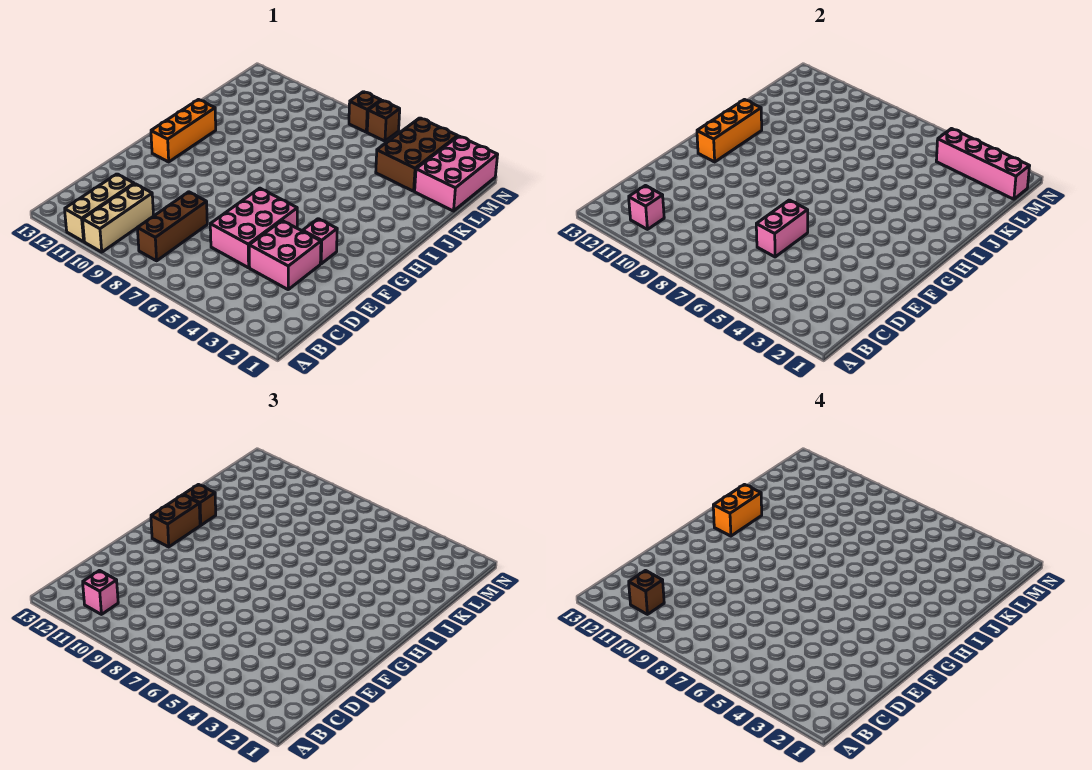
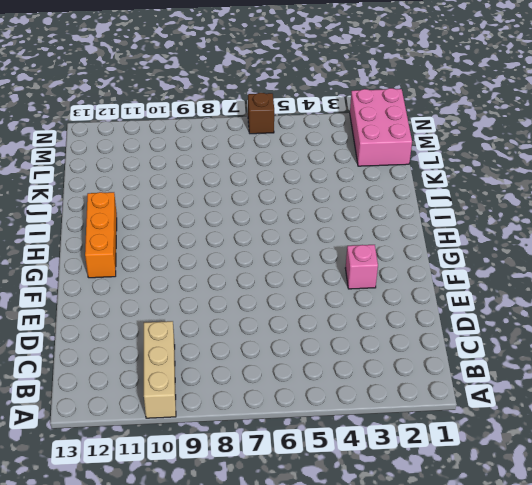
none -> tan brick A11:C11 level 1
none -> brown brick B8:D8 level 1
none -> pink brick D3:E4 level 1

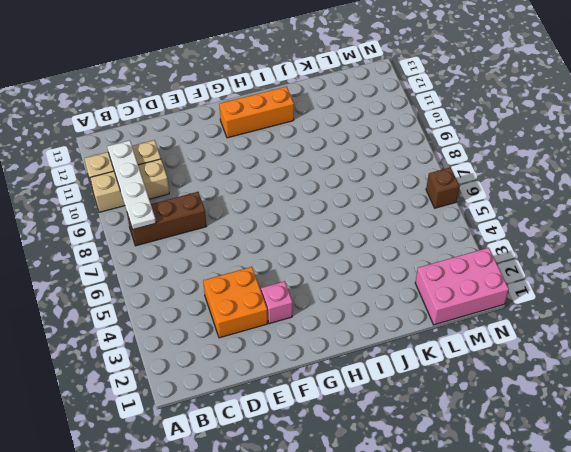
white plate B8:B11 level 2 -> pink brick B11 level 2
orange brick D3:E4 level 1 -> pink brick D3:E4 level 1
none -> pink brick D5:F6 level 1
none -> brown brick L3:N4 level 1
none -> brown brick N7 level 1

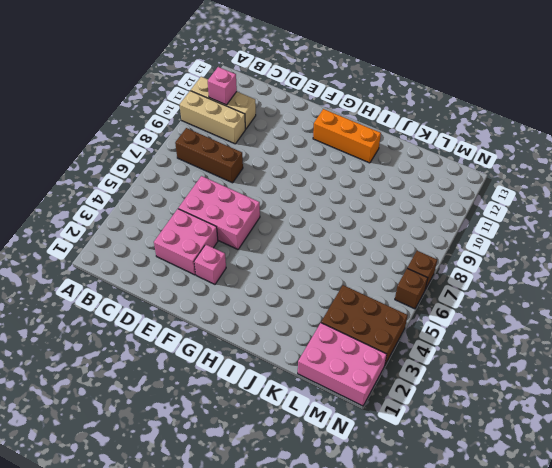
none -> pink brick D6:E6 level 2
none -> orange brick G12:I12 level 2
none -> pink brick M1:M4 level 2

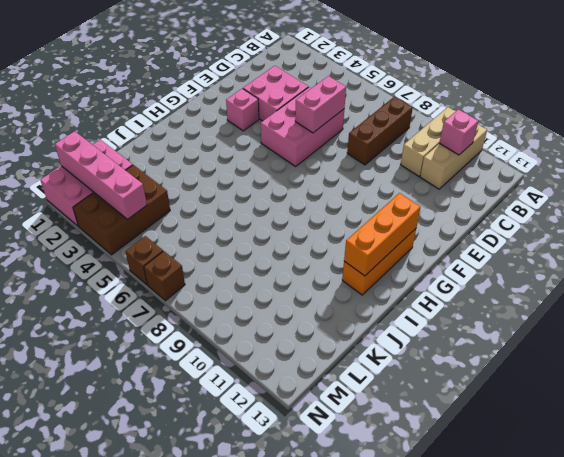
none -> pink brick B11 level 3
none -> brown brick G12:H12 level 3
none -> brown brick I12 level 3

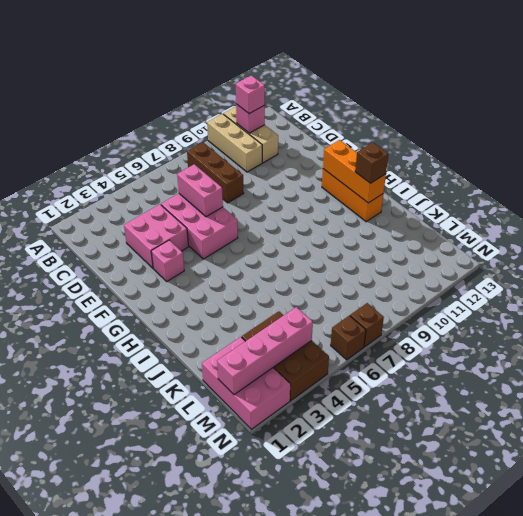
none -> brown brick G12:H12 level 3
none -> brown brick B11 level 4
none -> orange brick H12:I12 level 4

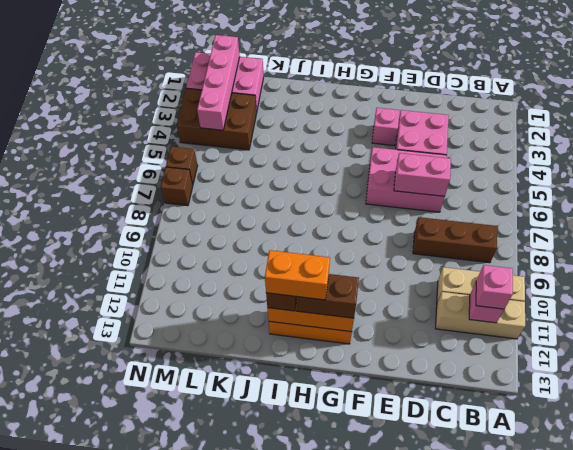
none -> brown brick B11 level 4

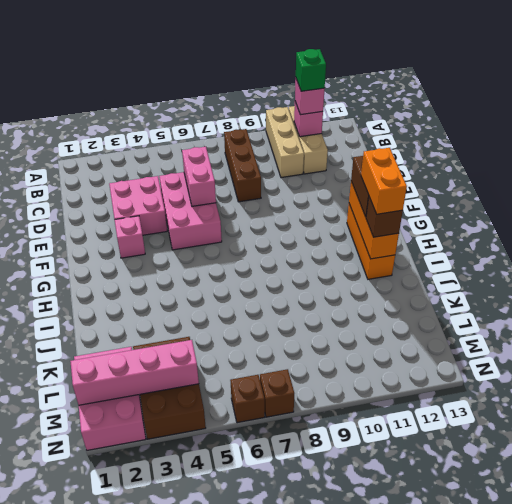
green brick B11 level 4 -> brown brick B11 level 4

